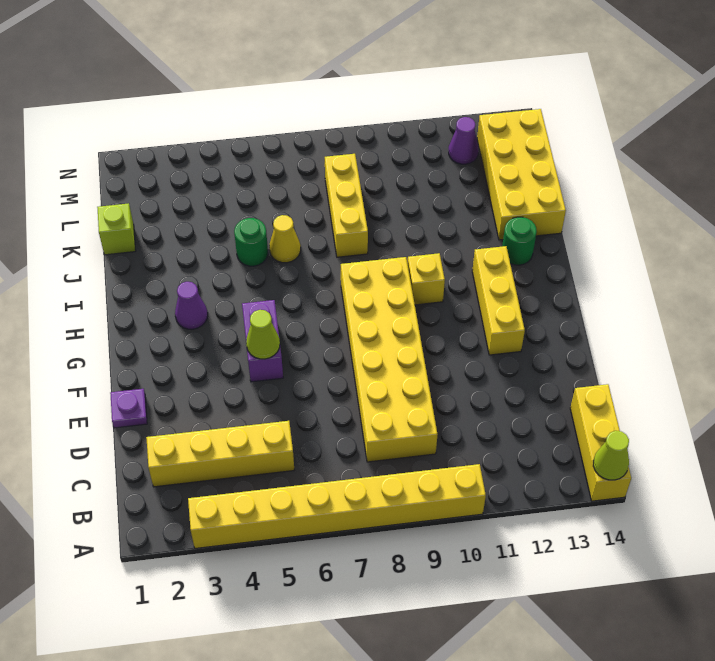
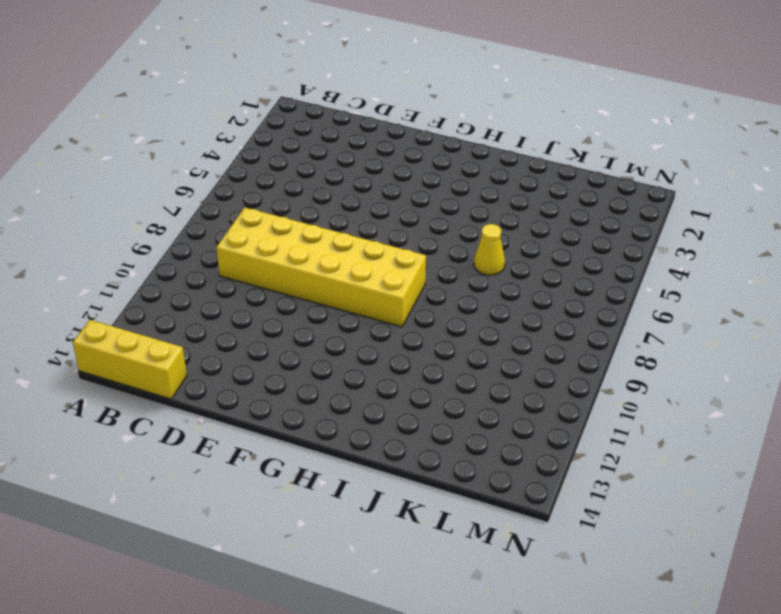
none -> yellow brick A3:A10 level 1
none -> yellow brick C2:C5 level 1
none -> purple plate E1 level 1

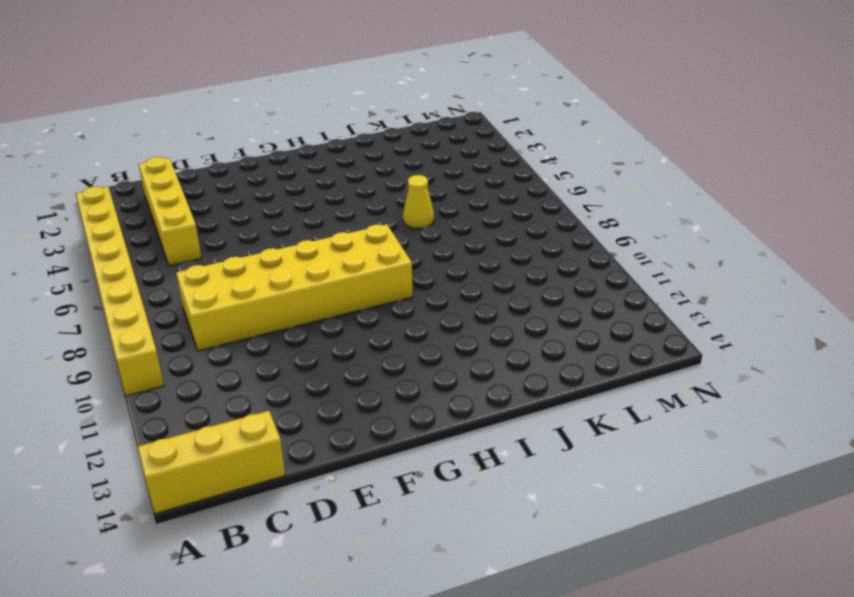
none -> purple plate E1 level 1
none -> purple brick F5:G5 level 1
none -> yellow brick F12:H12 level 1

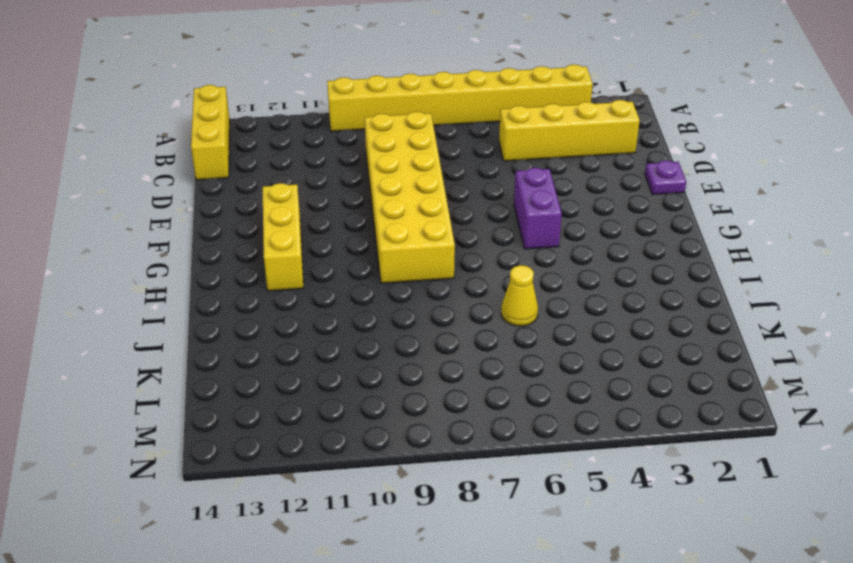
none -> purple cone H3 level 1
none -> yellow brick H10 level 1
none -> green round brick I13 level 1

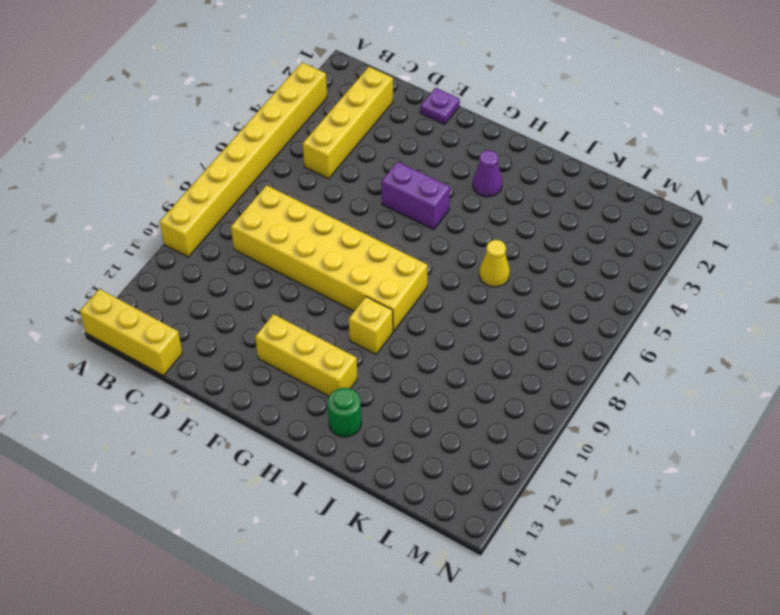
none -> green round brick J5 level 1
none -> yellow brick J8:L8 level 1
none -> yellow brick J13:M14 level 1

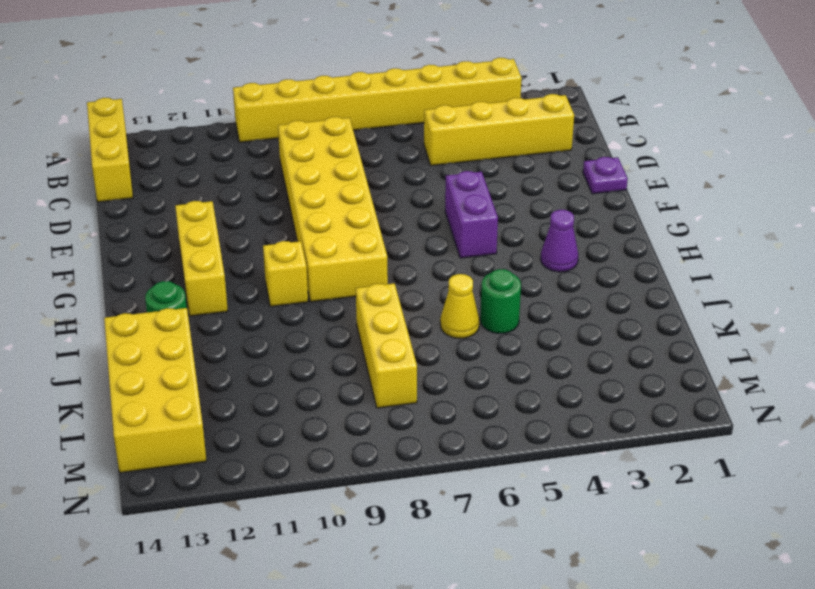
none -> lime brick K1 level 1
none -> purple cone M12 level 1
none -> lime cone A14 level 2

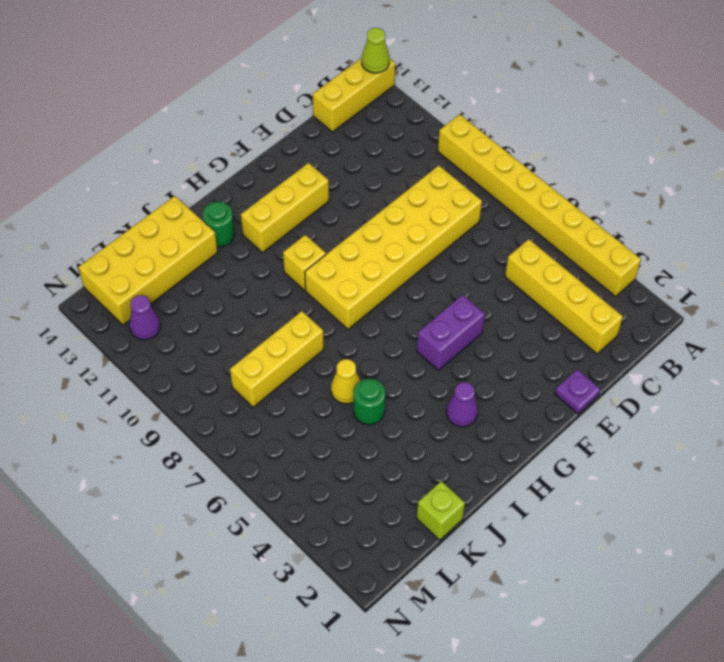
none -> lime cone F5 level 2

